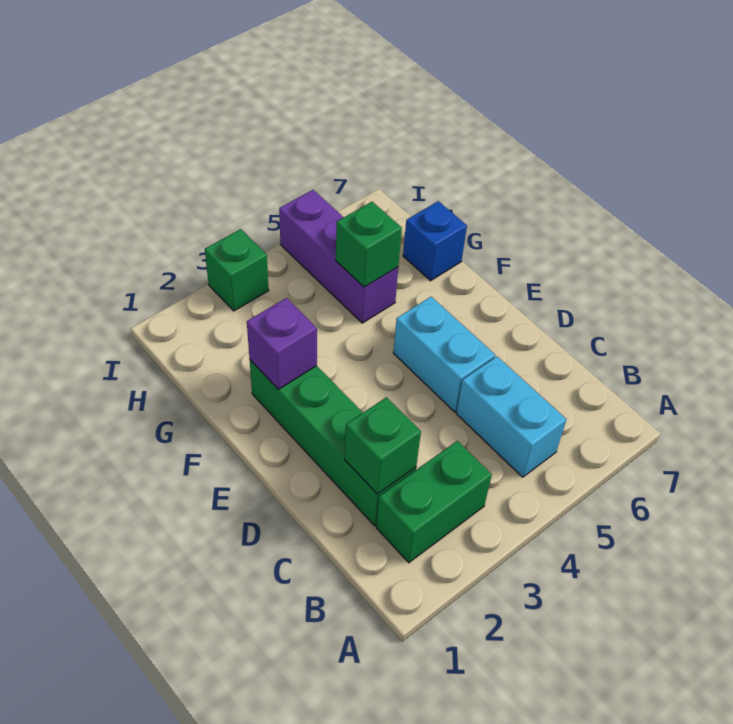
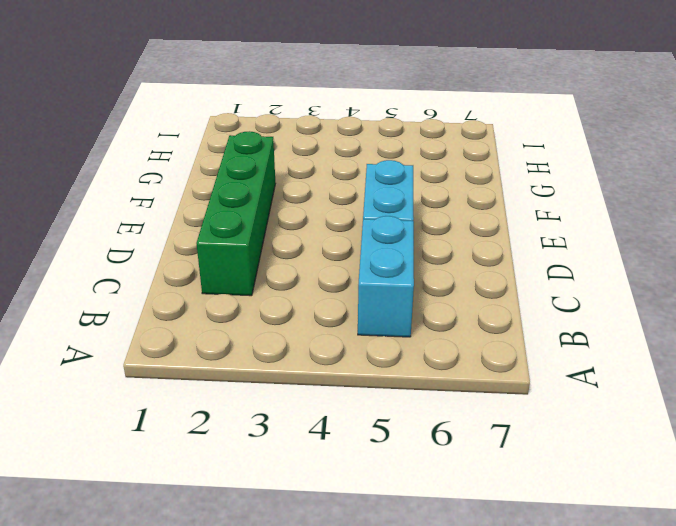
none -> green brick B2:B3 level 1
none -> purple brick G5:I5 level 1

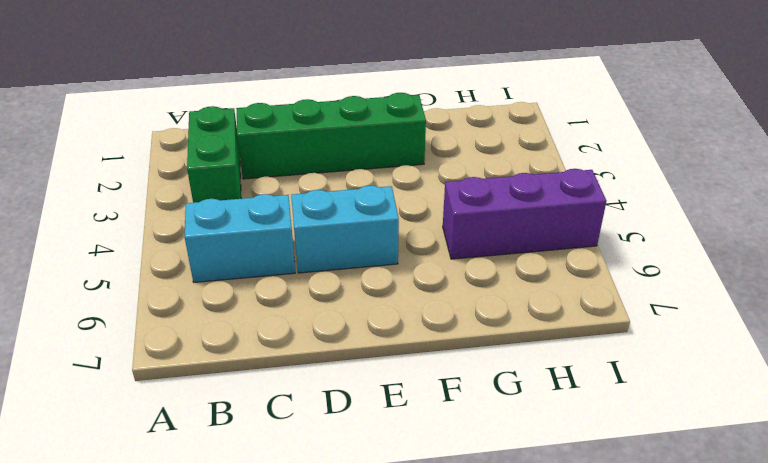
none -> blue brick G7 level 1
none -> green brick I3 level 1

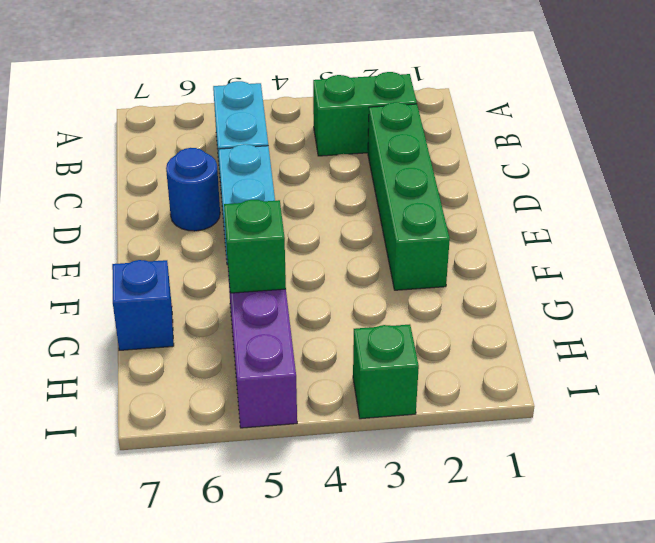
blue round brick D6 level 1 -> none
none -> green brick C2 level 2
none -> purple brick F2 level 2

